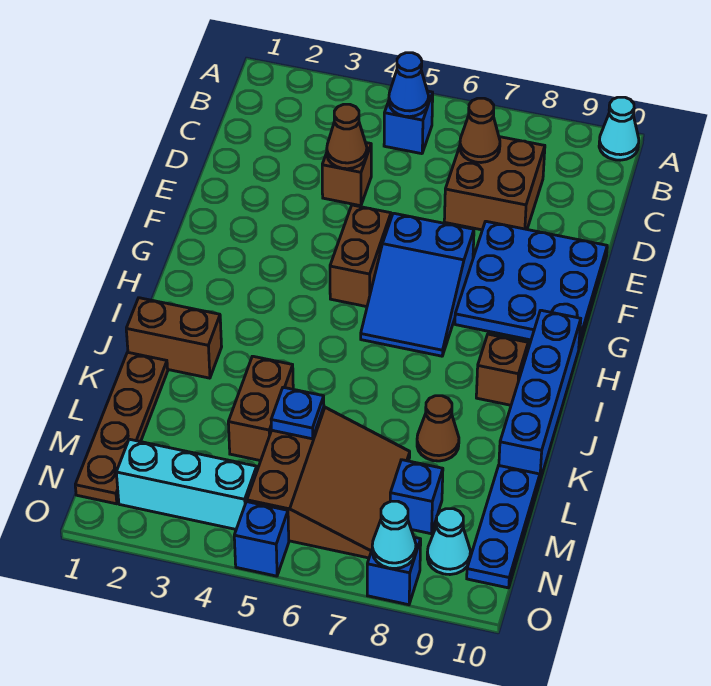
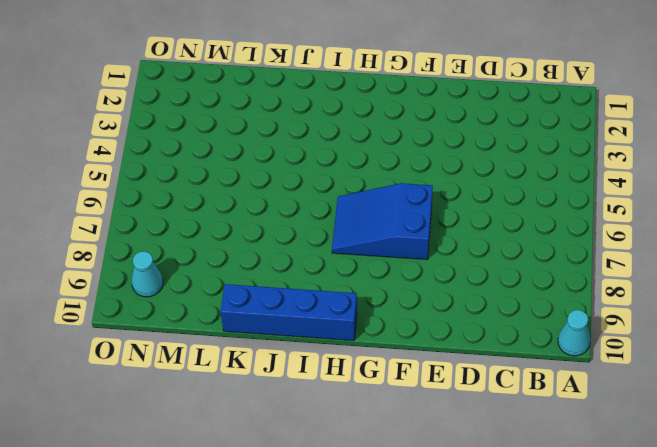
none -> blue brick B5 level 1
none -> brown brick C7:D8 level 1
none -> brown brick D4 level 1

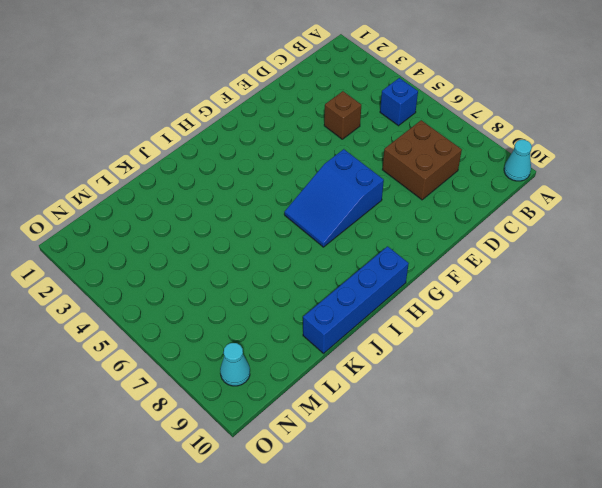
none -> blue plate E8:G10 level 1
none -> brown brick F5:G5 level 1
none -> brown brick I9 level 1

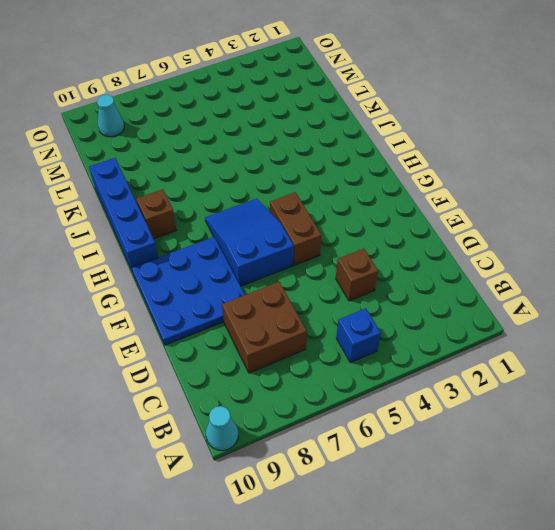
none -> brown brick J1:J2 level 1
none -> brown plate K1:N1 level 1
none -> brown brick K4:L4 level 1

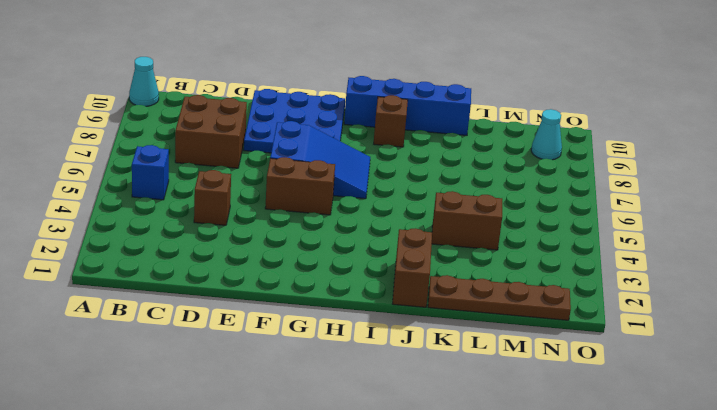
none -> brown cone K8 level 1
none -> brown slope L5:N7 level 1 top 5
none -> blue plate L10:N10 level 1

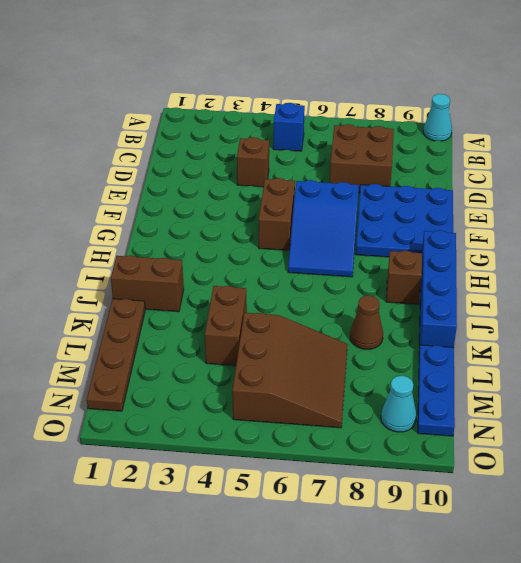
none -> blue brick M8 level 1
none -> cyan brick N2:N4 level 1
none -> blue brick O5 level 1

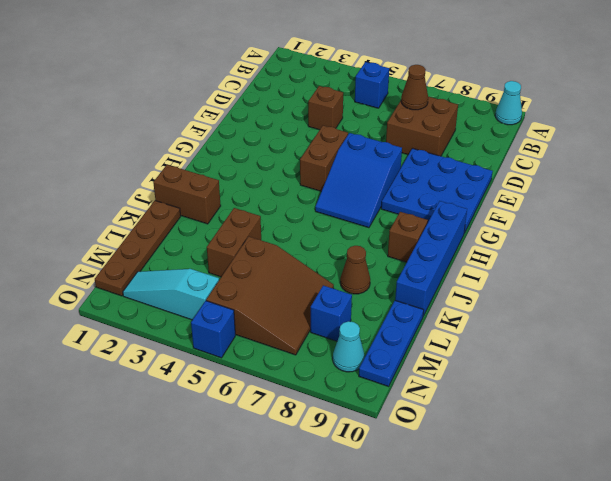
cyan slope N2:N4 level 1 top 4 -> cyan brick N2:N4 level 1
none -> blue brick O8 level 1
none -> blue cone B5 level 2
none -> brown cone D4 level 2

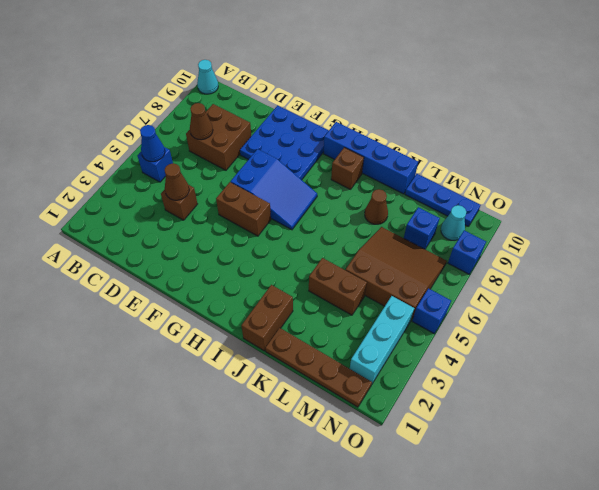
none -> blue plate L5 level 2
none -> cyan cone O8 level 2

